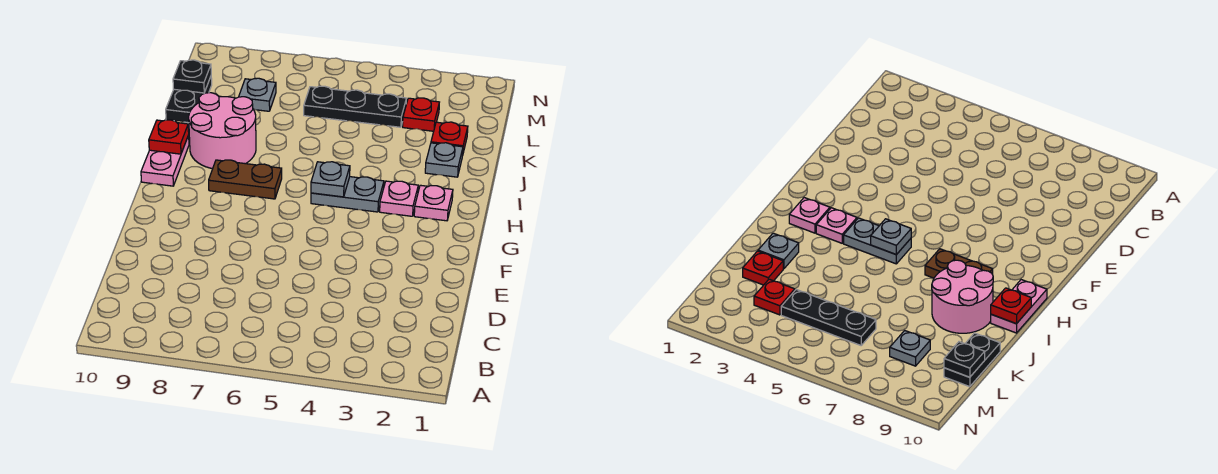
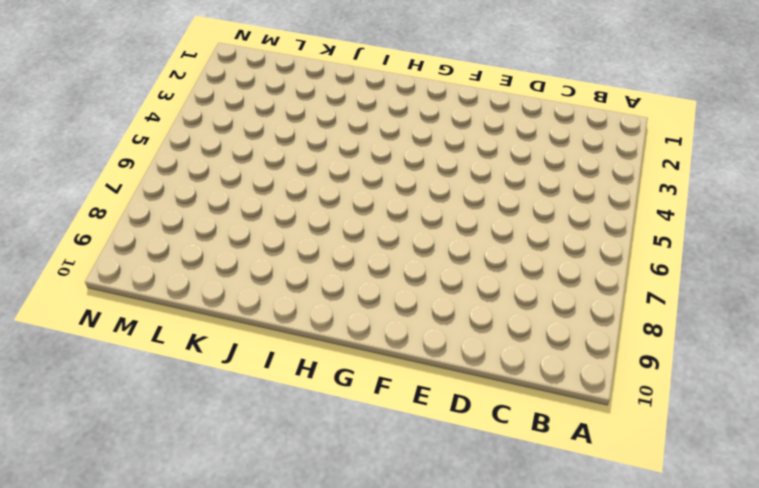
none -> pink plate H2 level 1
none -> pink plate H3 level 1
none -> grey plate H4:H5 level 1

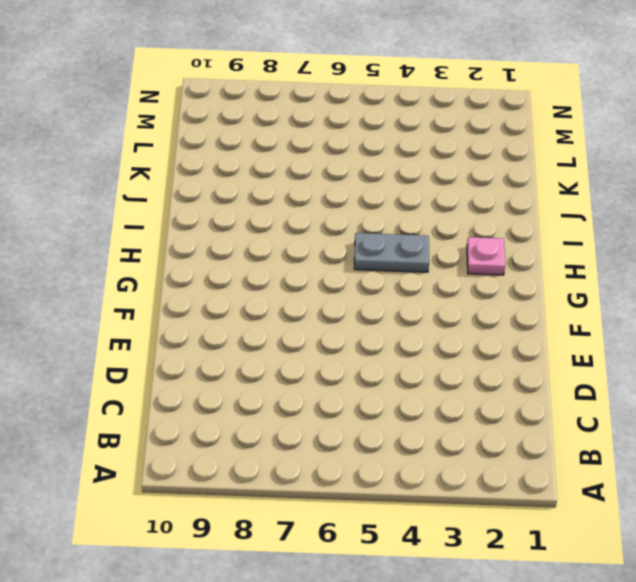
none -> pink plate H3 level 1
none -> brown plate H7:H8 level 1
none -> pink plate H10:I10 level 1

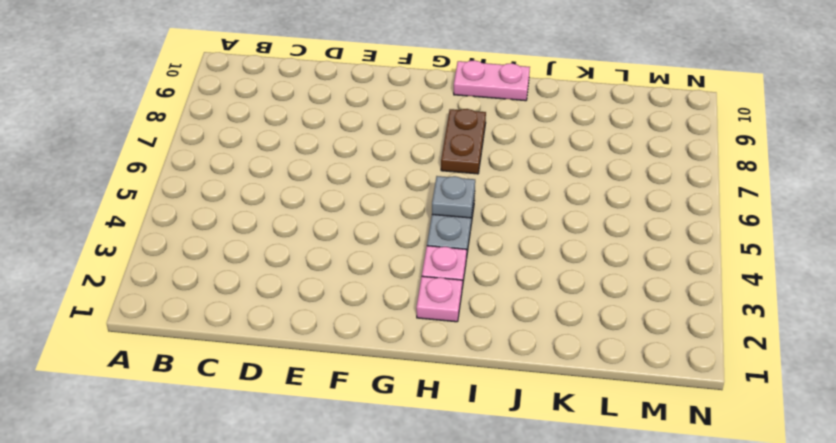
none -> pink round brick I8:J9 level 1
none -> grey plate J2 level 1
none -> red plate K2 level 1

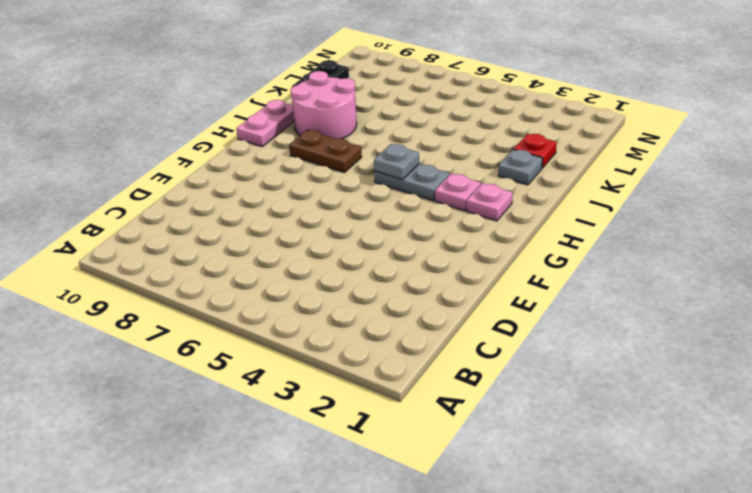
none -> red plate L3 level 1
none -> black plate L4:L6 level 1
none -> grey plate L8 level 1

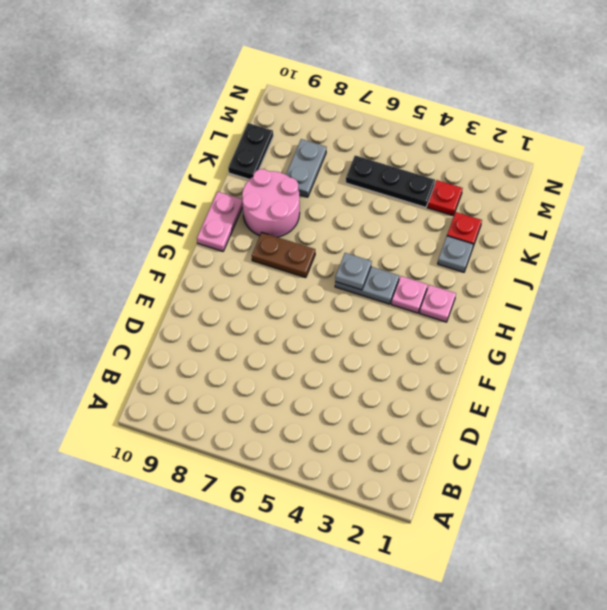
grey plate K8:L8 level 1 -> grey plate L8 level 1
none -> red plate I10 level 2
none -> black plate L10 level 2

